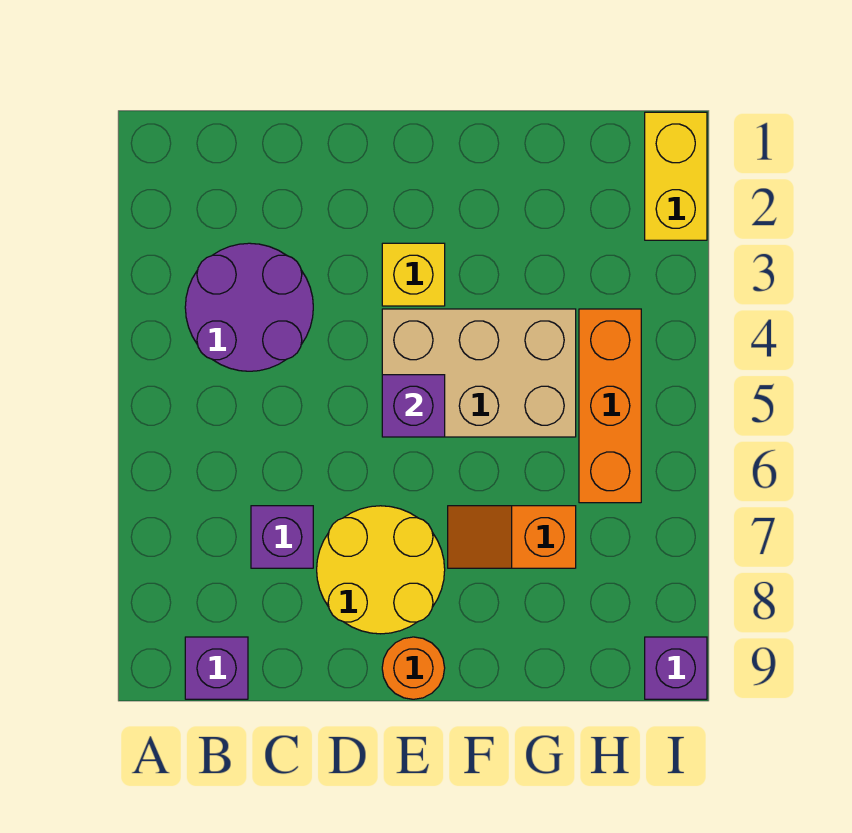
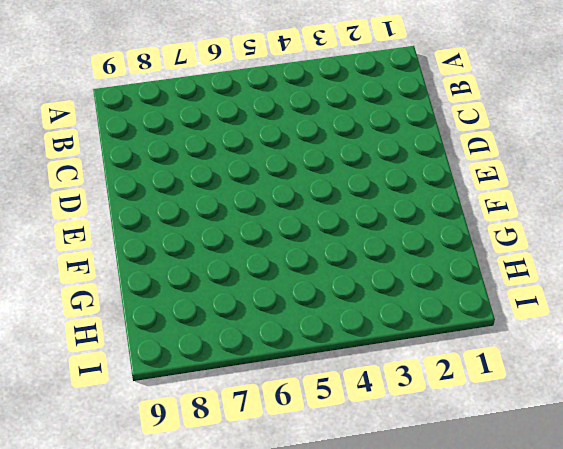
none -> purple round brick B3:C4 level 1
none -> purple brick B9 level 1
none -> purple brick C7 level 1

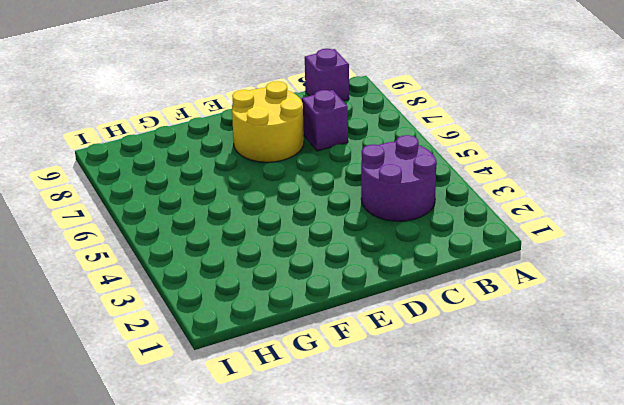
none -> yellow brick E3 level 1
none -> tan brick E4:G5 level 1
none -> orange round brick E9 level 1

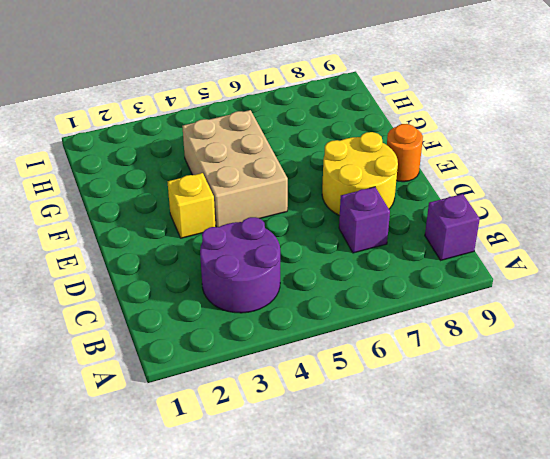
none -> orange slope F7:G7 level 1 top G
none -> orange brick H4:H6 level 1
none -> yellow brick I1:I2 level 1

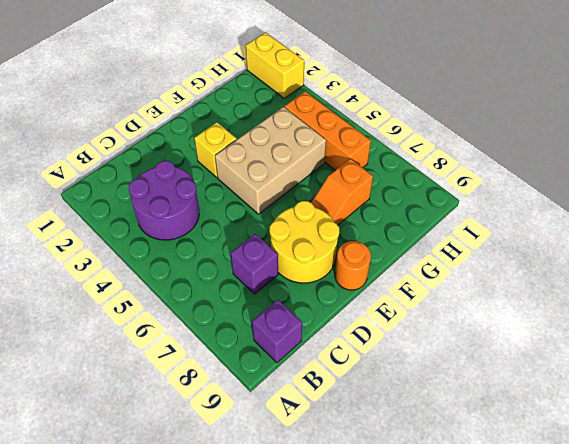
none -> purple brick I9 level 1
none -> purple brick E5 level 2

